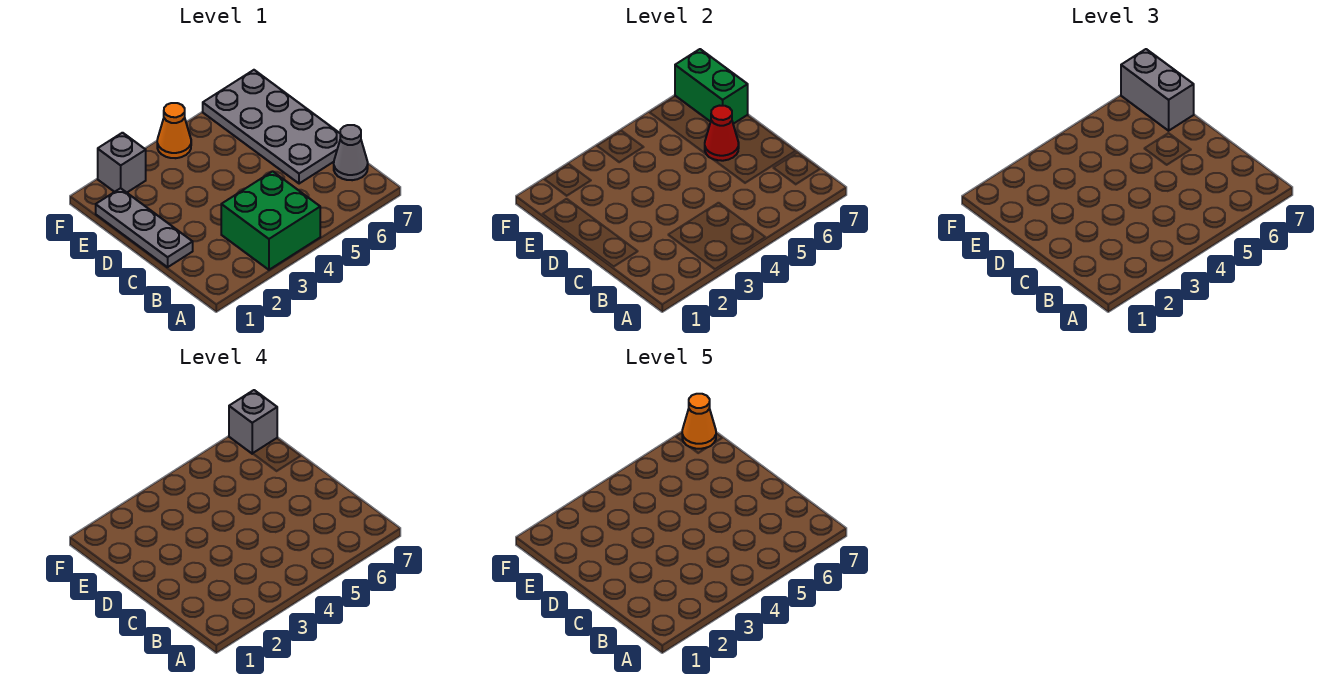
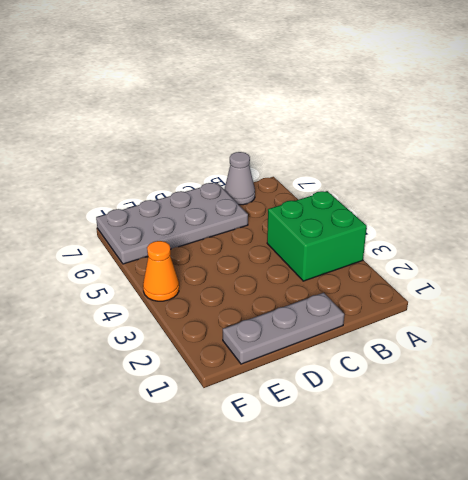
none -> grey brick F2 level 1
none -> red cone D6 level 2

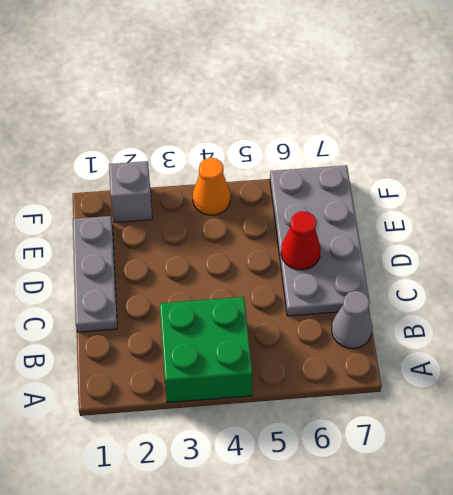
none -> green brick E7:F7 level 2
none -> grey brick E7:F7 level 3

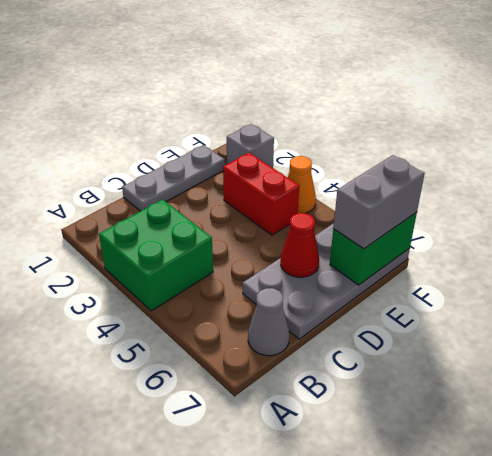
red brick E3:E4 level 1 -> none
none -> grey brick F7 level 4
none -> orange cone F7 level 5

